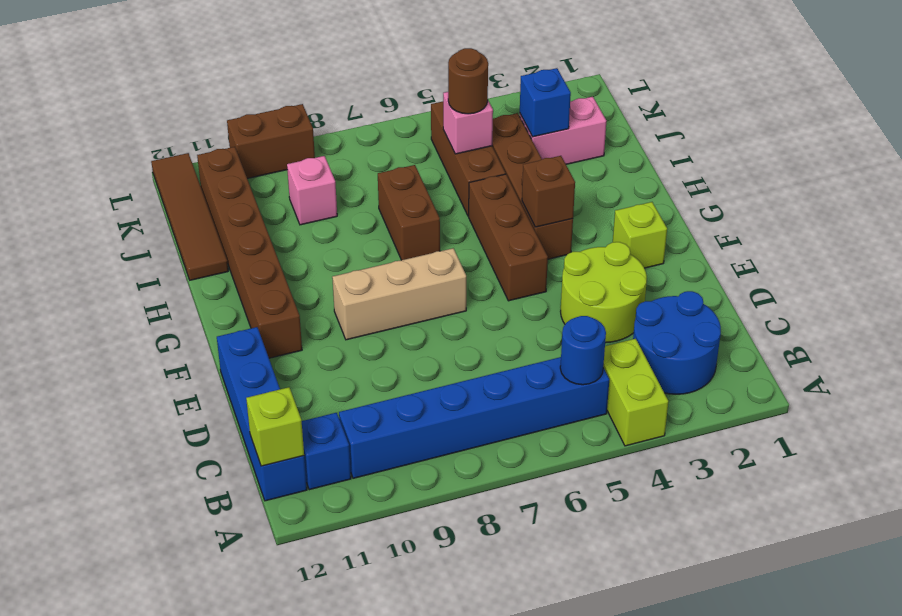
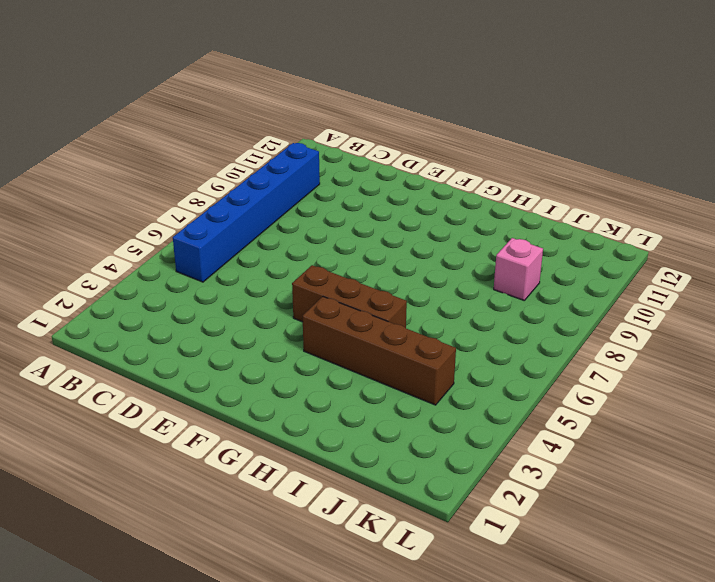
none -> lime brick A4:B4 level 1
none -> blue round brick B2:C3 level 1
none -> blue brick B11 level 1

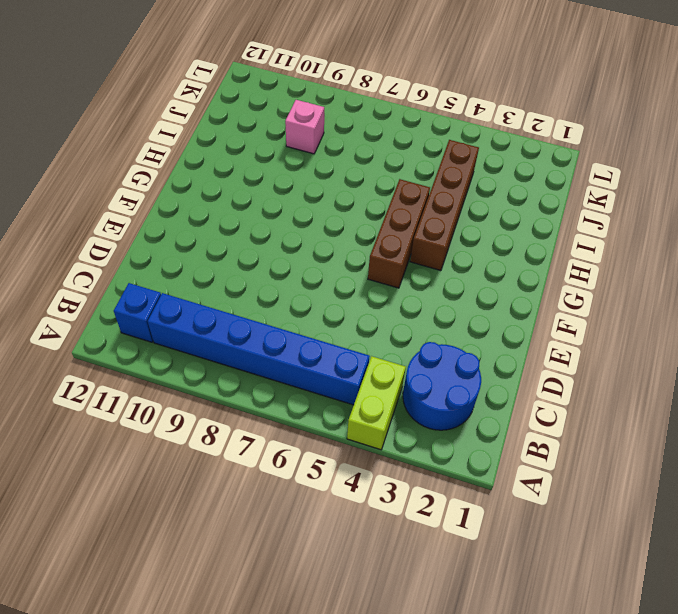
none -> blue brick B12:E12 level 1
none -> lime round brick D3:E4 level 1
none -> lime brick F2 level 1

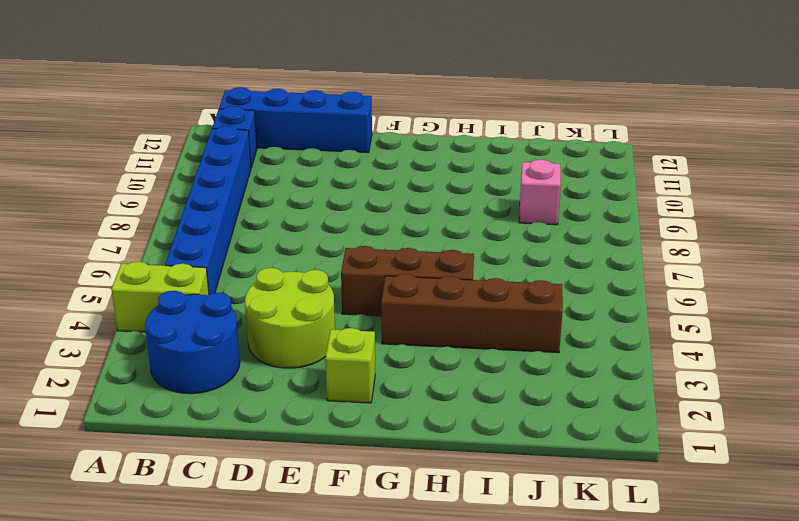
none -> tan brick F7:F9 level 1
none -> brown brick F11:K11 level 1
none -> brown brick H7:I7 level 1

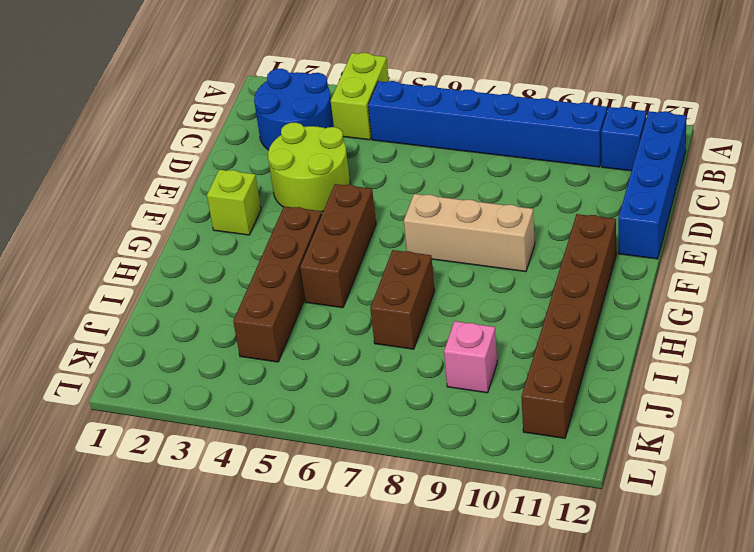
none -> brown brick I5:K5 level 1
none -> brown tile I12:L12 level 1
none -> pink brick J2:J3 level 1

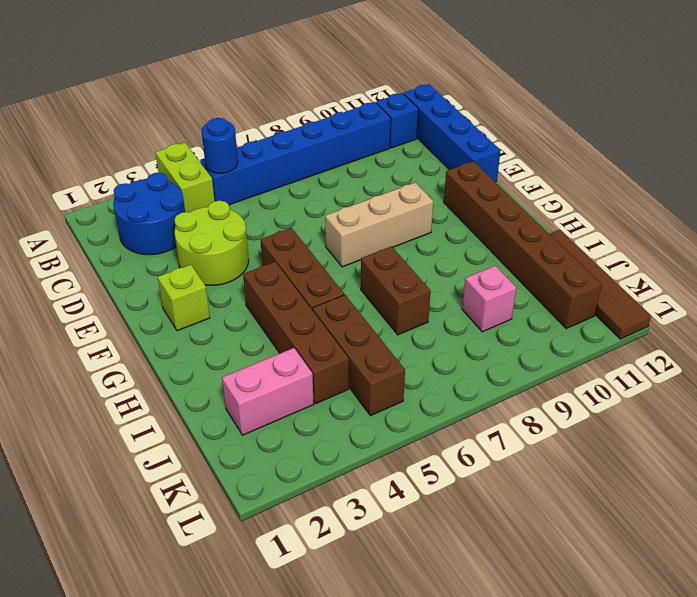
none -> brown brick L9:L10 level 1
none -> lime brick B12 level 2
none -> brown brick G4 level 2

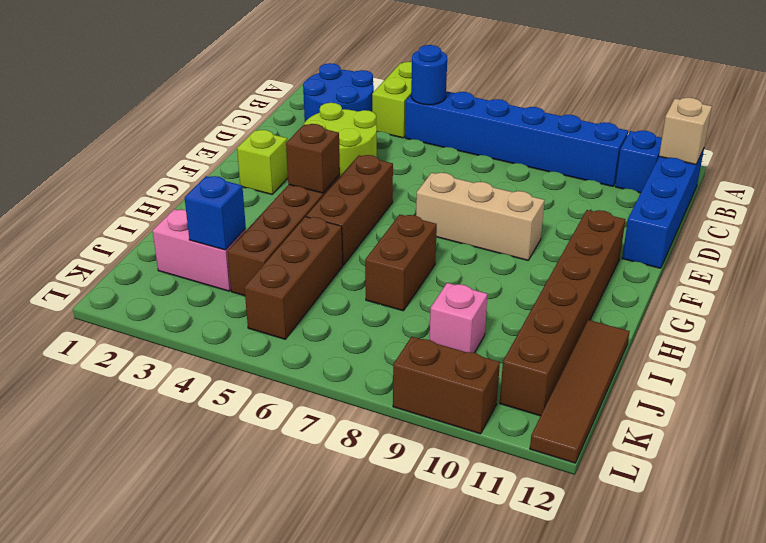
tan brick B12 level 2 -> lime brick B12 level 2
none -> pink brick J5 level 2
none -> brown round brick J5 level 3

